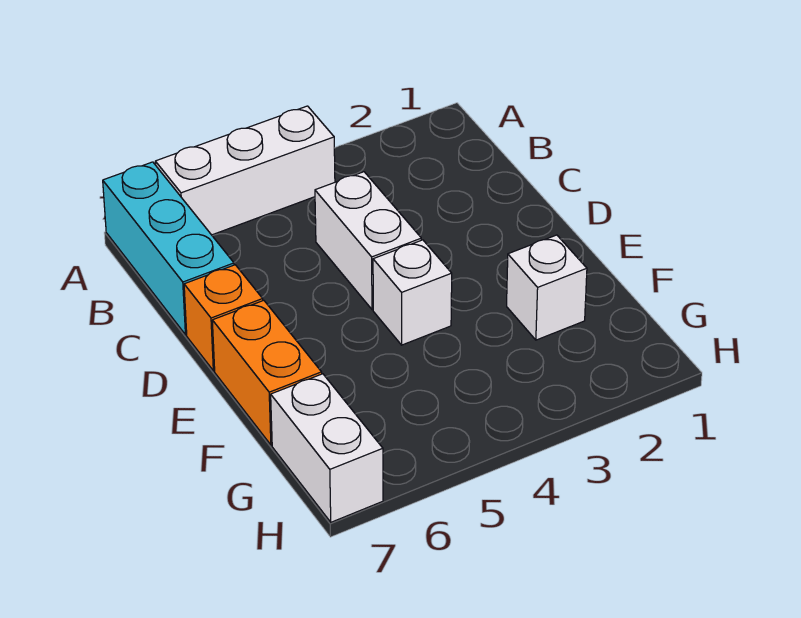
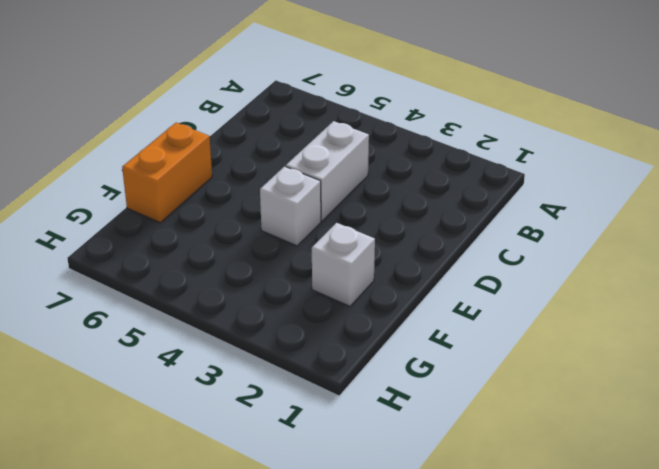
none -> white brick A4:A6 level 1
none -> cyan brick A7:C7 level 1

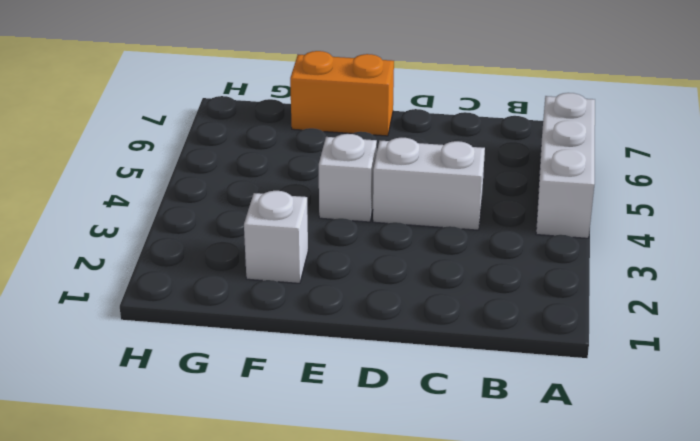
none -> cyan brick A7:C7 level 1
none -> orange brick D7 level 1

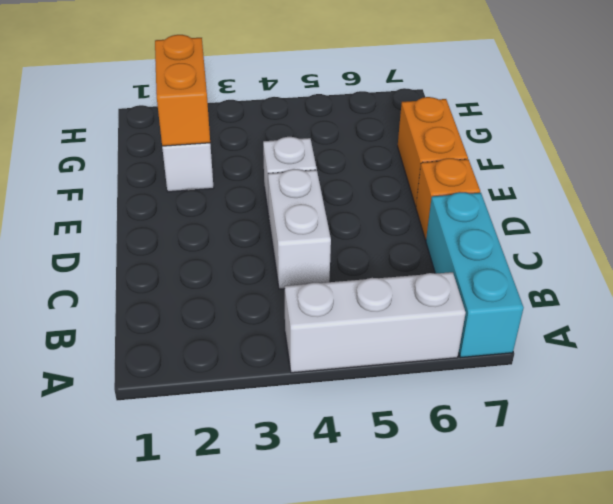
orange brick F2:G2 level 2 -> none
none -> white brick G7:H7 level 1

